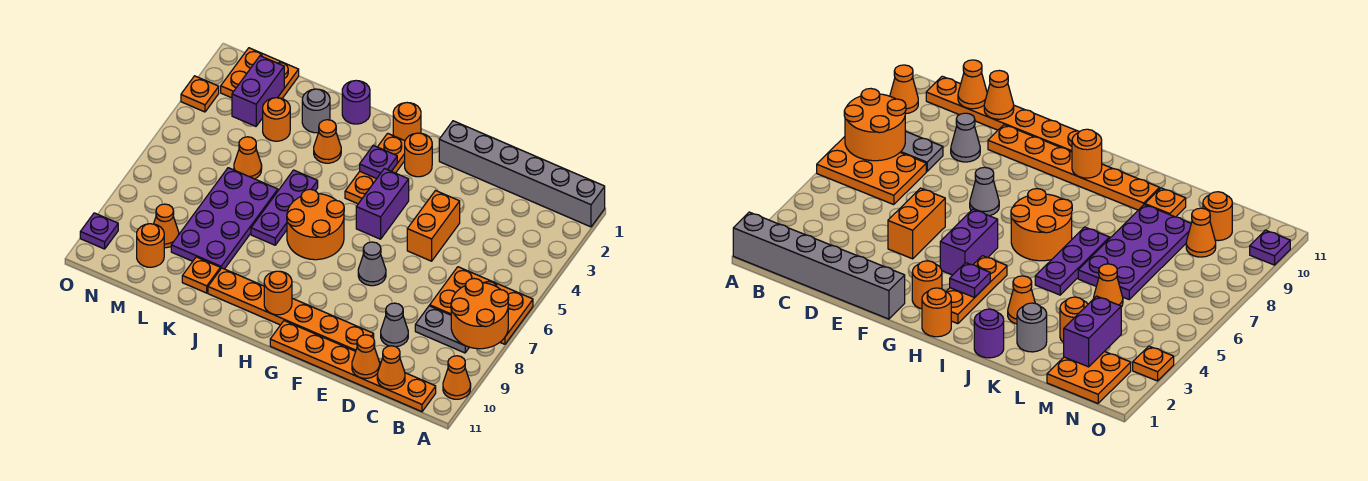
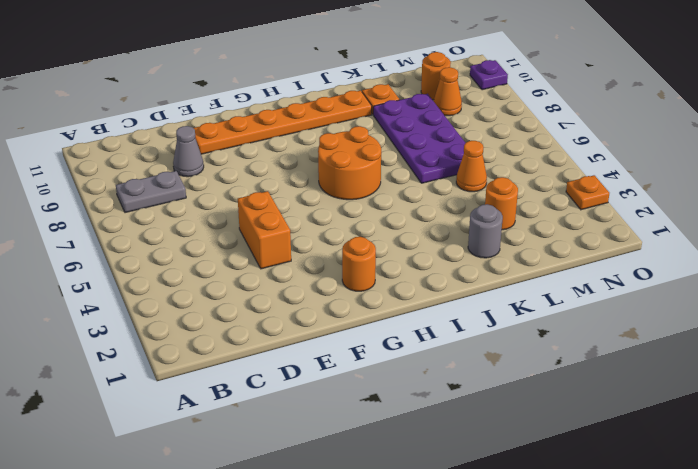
none -> grey brick A1:F1 level 1
none -> orange plate A6:C7 level 1
none -> orange cone A10 level 1
none -> orange plate B11:G11 level 1

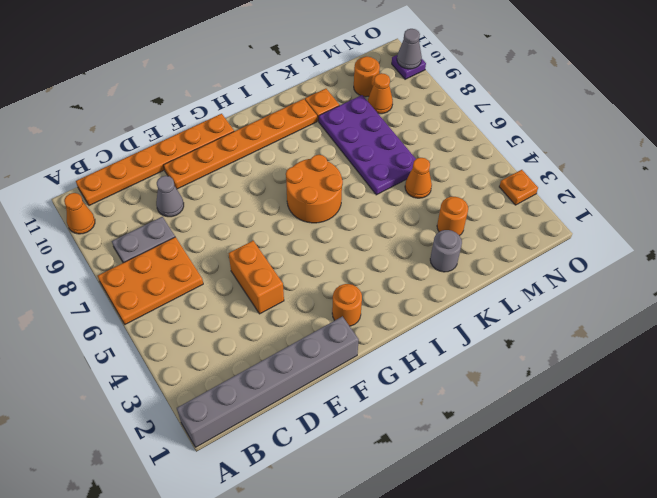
grey cone O10 level 2 -> grey cone F7 level 1
none -> purple brick G4:G5 level 1
none -> orange round brick H1 level 1
none -> orange plate H2:H4 level 1
none -> purple round brick J1 level 1

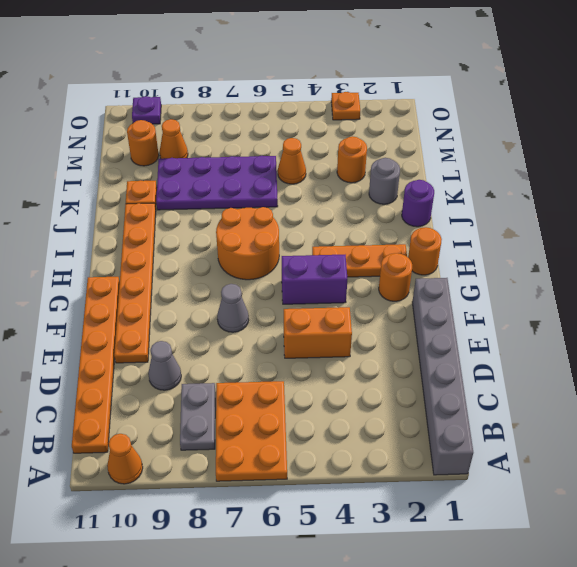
none -> orange cone J3 level 1
none -> purple plate J5:J7 level 1
none -> orange plate M1:N2 level 1
none -> orange round brick A7:B8 level 2

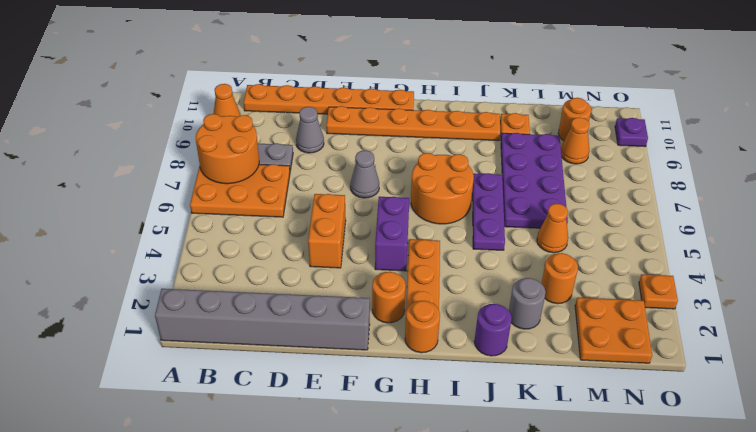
none -> orange cone J3 level 1
none -> orange cone C11 level 2
none -> orange cone D11 level 2
none -> purple plate H3 level 2

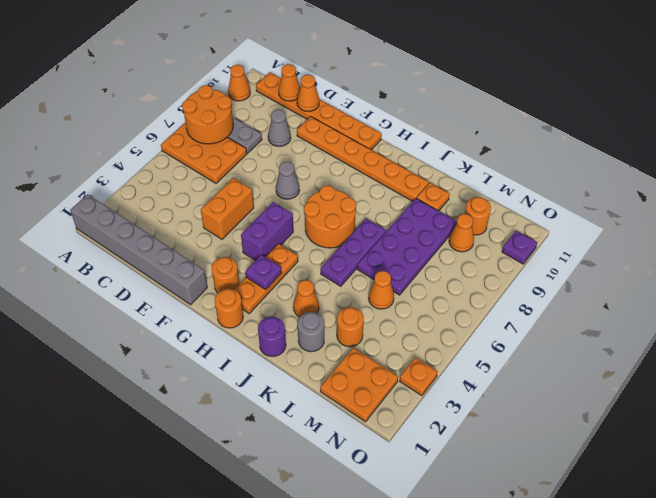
none -> orange round brick H10 level 2
none -> purple brick M2:M3 level 2

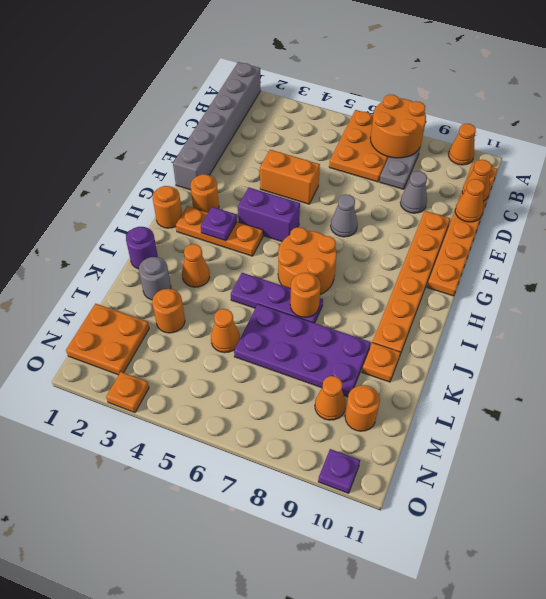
orange round brick J7 level 2 -> orange round brick H10 level 2
none -> purple brick M2:M3 level 2

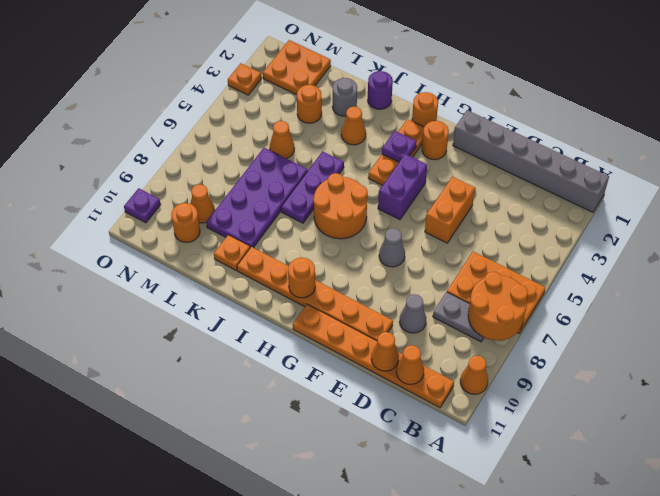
none -> purple brick M2:M3 level 2

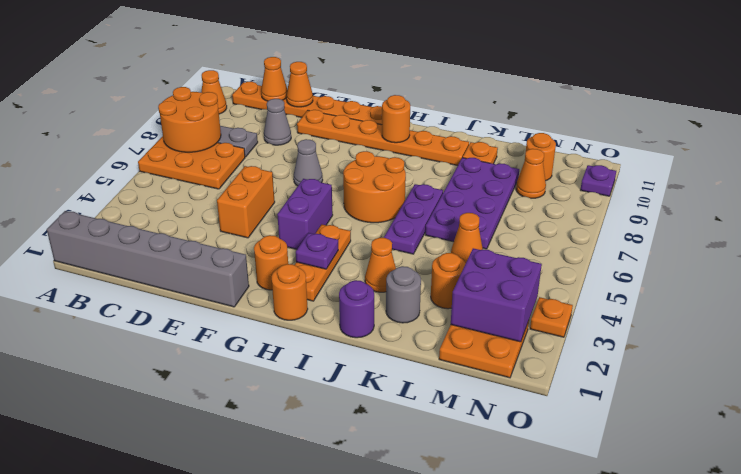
purple brick M2:N3 level 2 -> purple brick M2:M3 level 2

